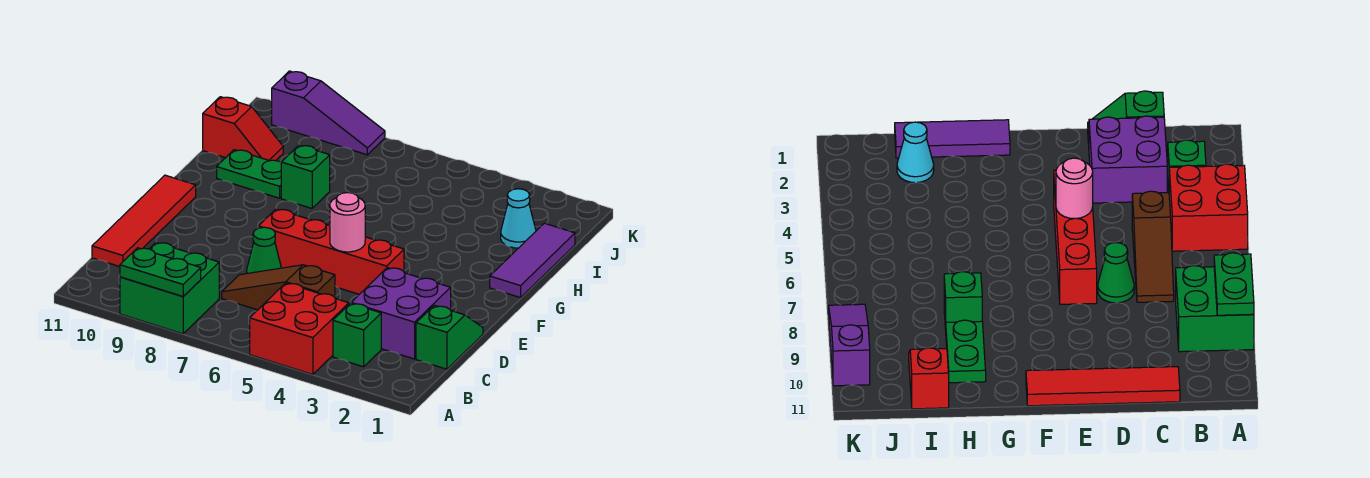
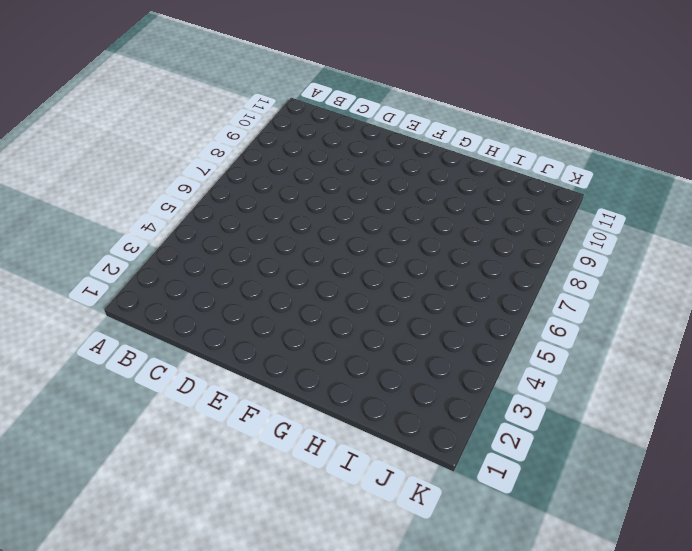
none -> red brick A4:B5 level 1
none -> green brick A8:B9 level 1
none -> green brick B3 level 1

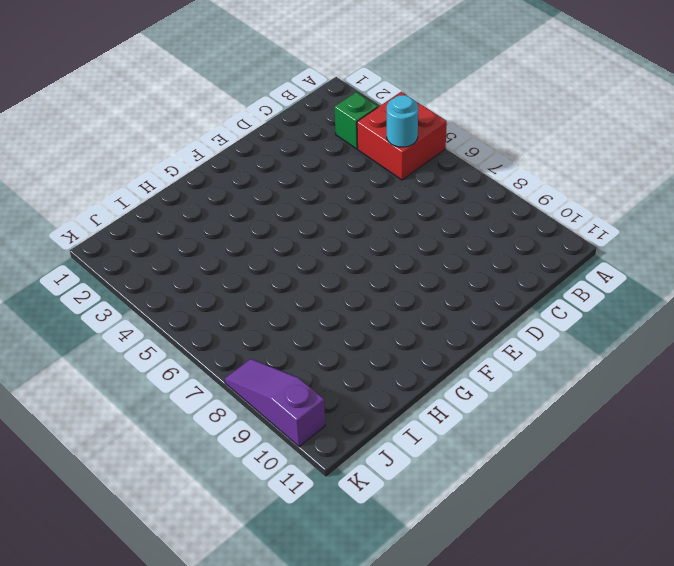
cyan round brick B5 level 2 -> none
none -> green brick A8:B9 level 1
none -> green slope C1:D1 level 1 top C
none -> purple brick C2:D3 level 1

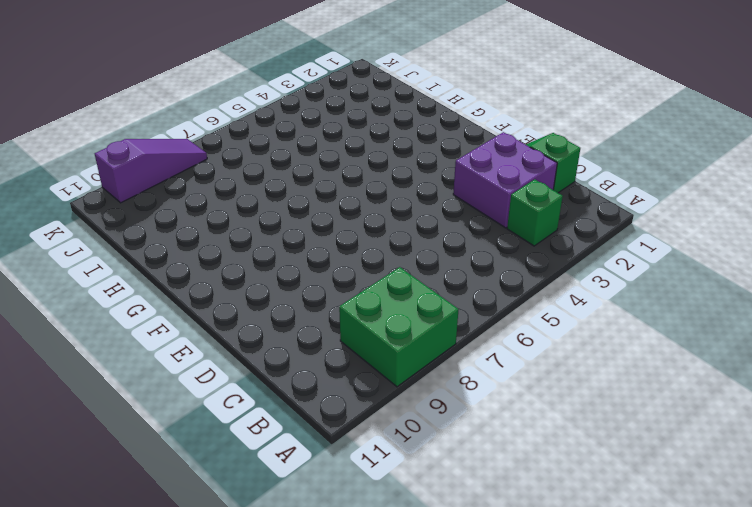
none -> red brick A4:B5 level 1
none -> brown slope C5:C7 level 1 top 5
none -> red tile C11:F11 level 1

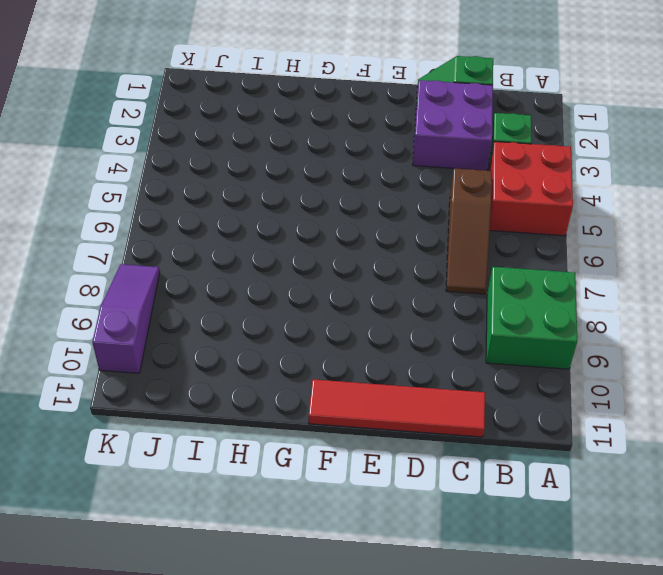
none -> green cone D7 level 1
none -> red brick E4:E7 level 1
none -> purple tile G1:I1 level 1

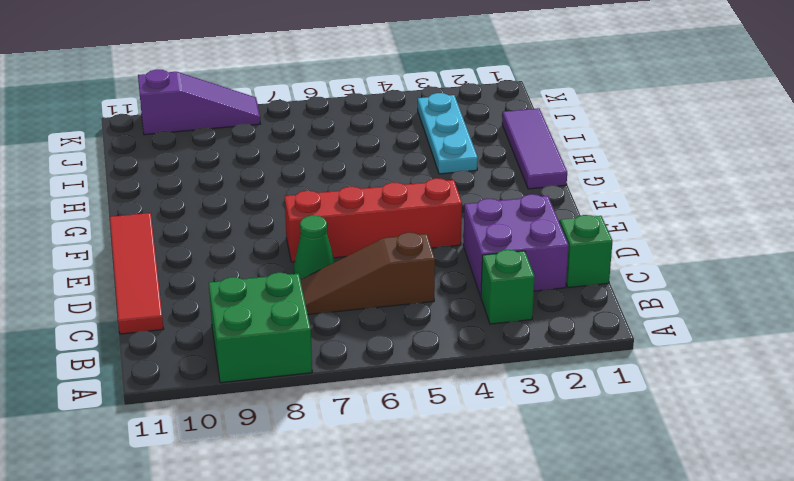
cyan plate H3:J3 level 1 -> none
none -> red brick A4:B5 level 1
none -> green brick H8 level 1
none -> green plate H9:H10 level 1

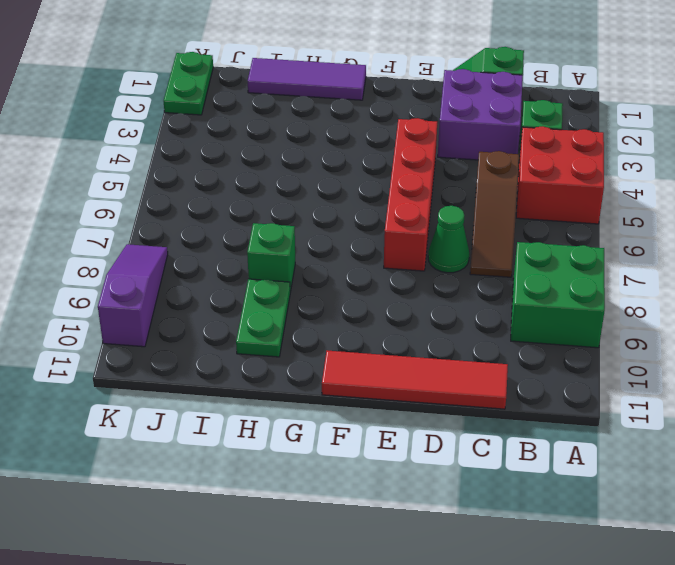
green plate K1:K2 level 1 -> green plate A8:A9 level 2
none -> cyan cone I2 level 1
none -> red slope I10:I11 level 1 top 11
none -> pink round brick E5 level 2

